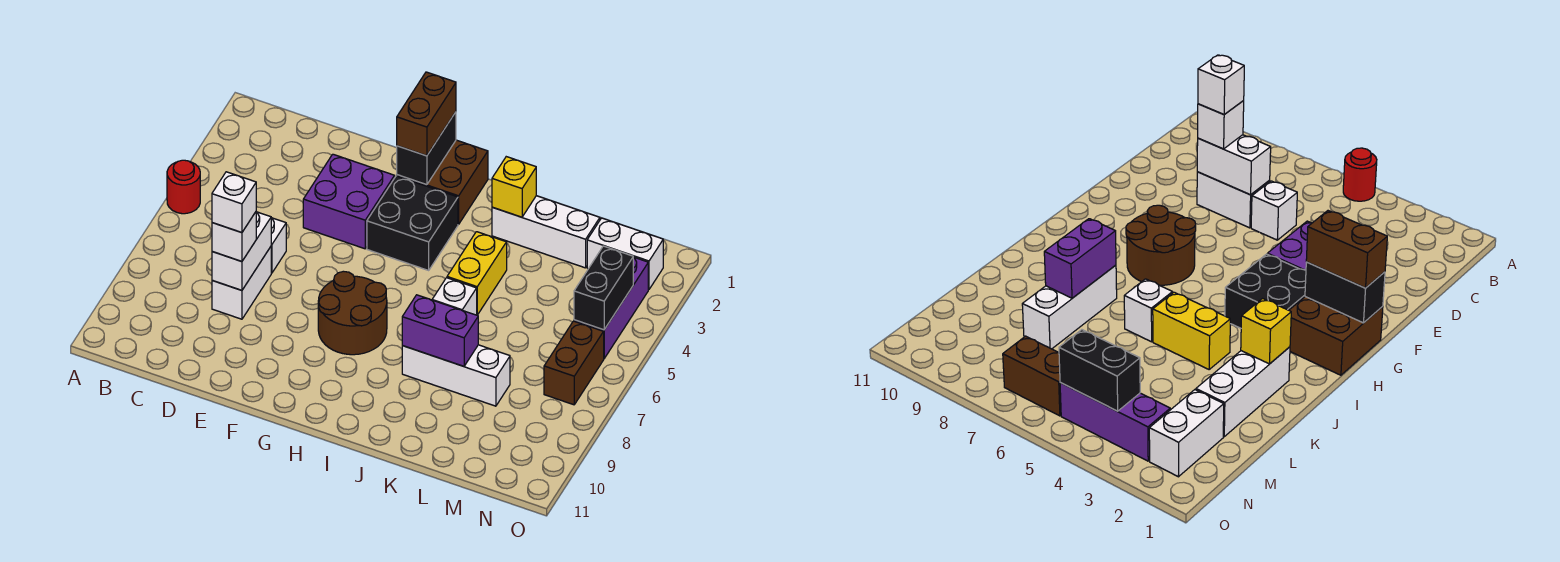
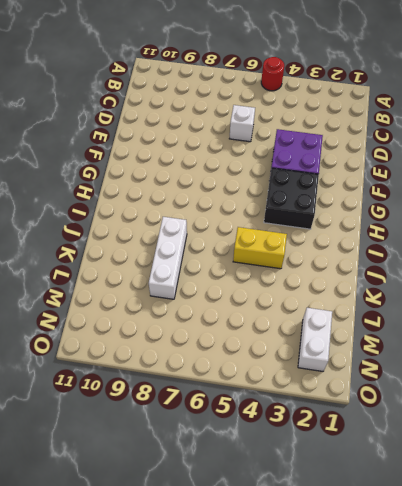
none -> white brick D7:D8 level 1
none -> brown brick G1:H2 level 1
none -> brown round brick G7:H8 level 1

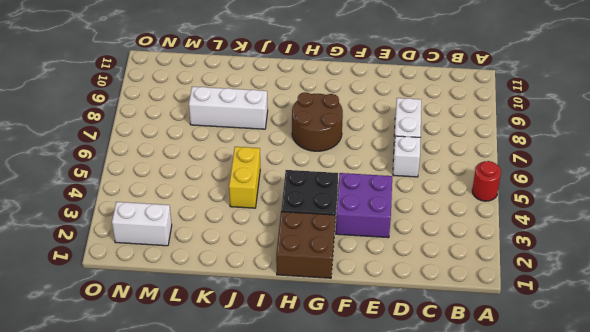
none -> white brick J2:L2 level 1
none -> white brick J6 level 1
none -> purple brick N3:N5 level 1

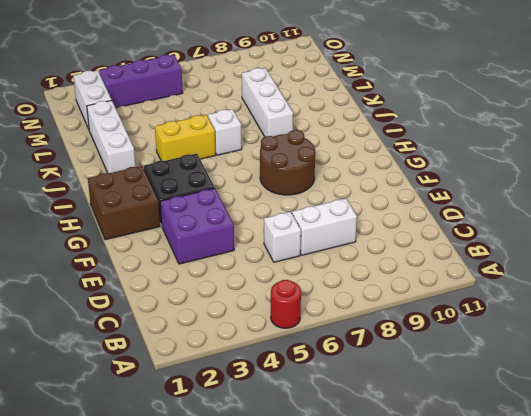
none -> brown brick N6:N7 level 1
none -> white brick D7:D8 level 2
none -> black brick G1:G2 level 2

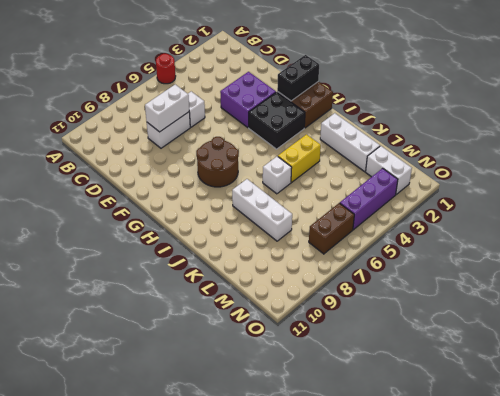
none -> yellow brick J2 level 2
none -> purple brick J8:K8 level 2
none -> black brick N4:N5 level 2

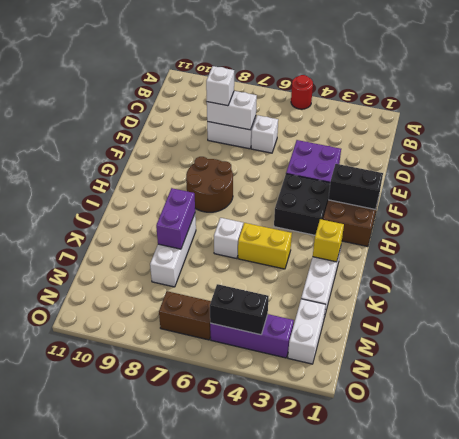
none -> brown brick G1:G2 level 3
none -> white brick D8 level 4

